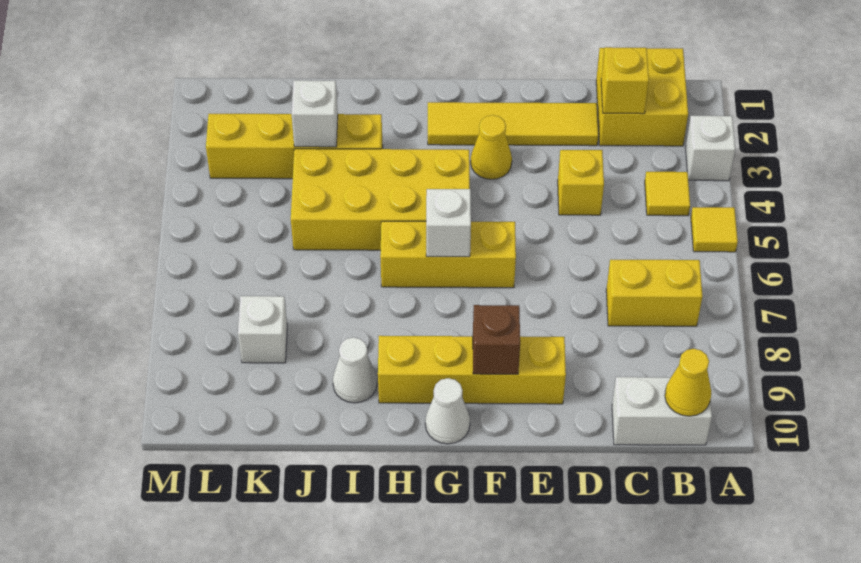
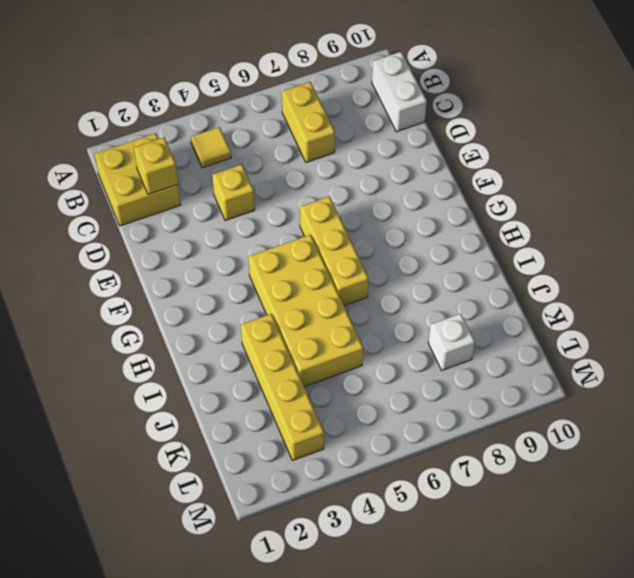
none -> white brick A3 level 1
none -> yellow tile A5 level 1
none -> yellow tile D2:G2 level 1

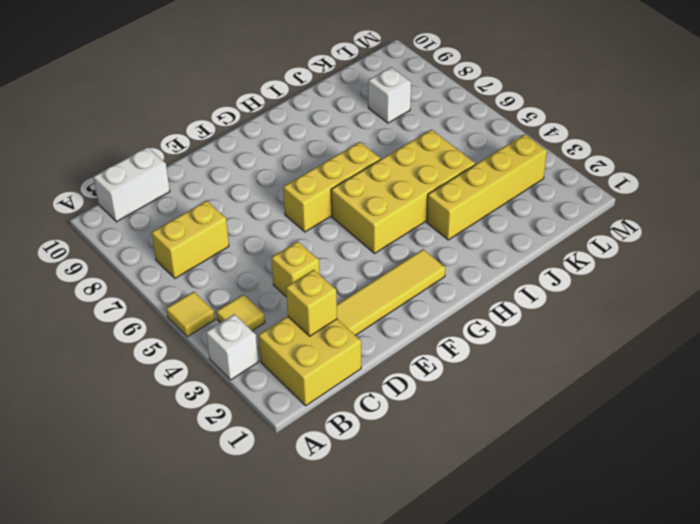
none -> yellow brick E9:H9 level 1
none -> yellow cone F3 level 1
none -> white cone G10 level 1

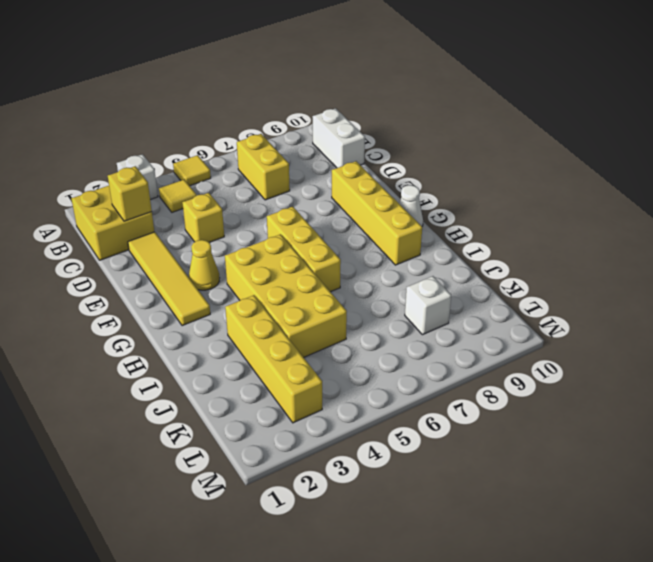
none -> white cone I9 level 1
none -> yellow cone B10 level 2
none -> brown brick F9 level 2

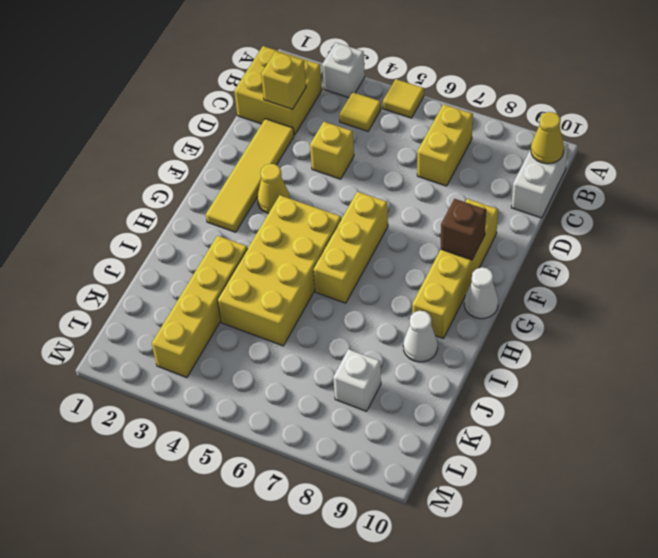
none -> white brick G6 level 2
none -> white brick J3 level 2

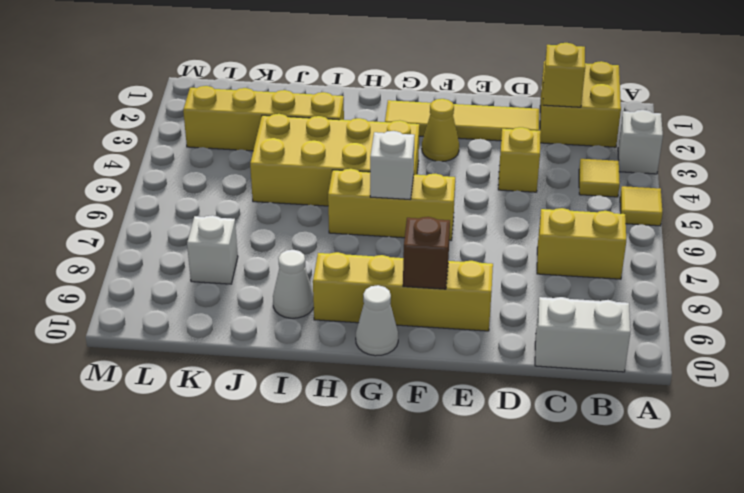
none -> yellow cone B10 level 2
none -> white brick J3 level 2

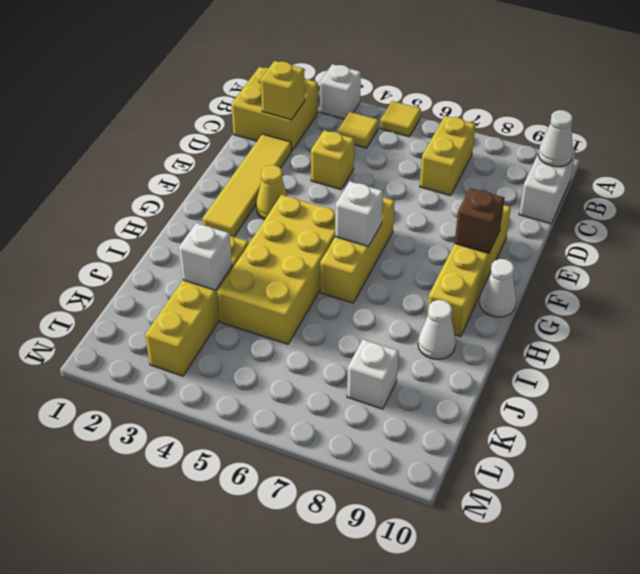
white cone B10 level 2 -> yellow cone B10 level 2

